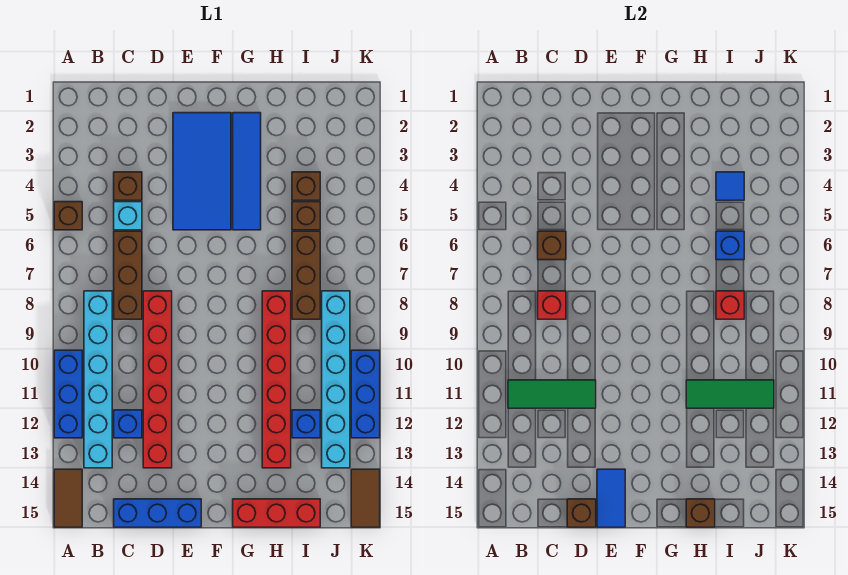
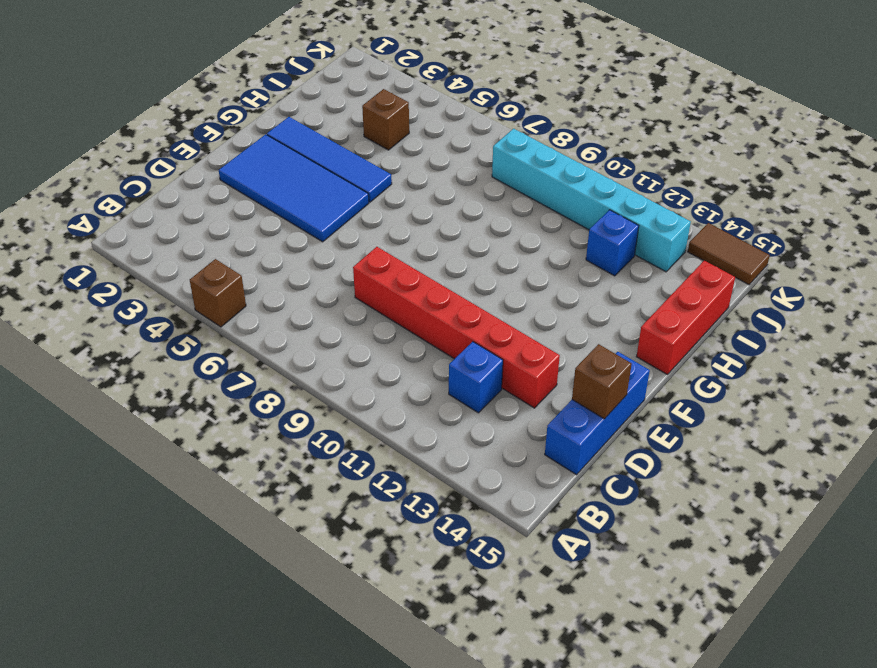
none -> blue brick A10:A12 level 1
none -> brown tile A14:A15 level 1
none -> cyan brick B8:B13 level 1
none -> brown brick C4 level 1

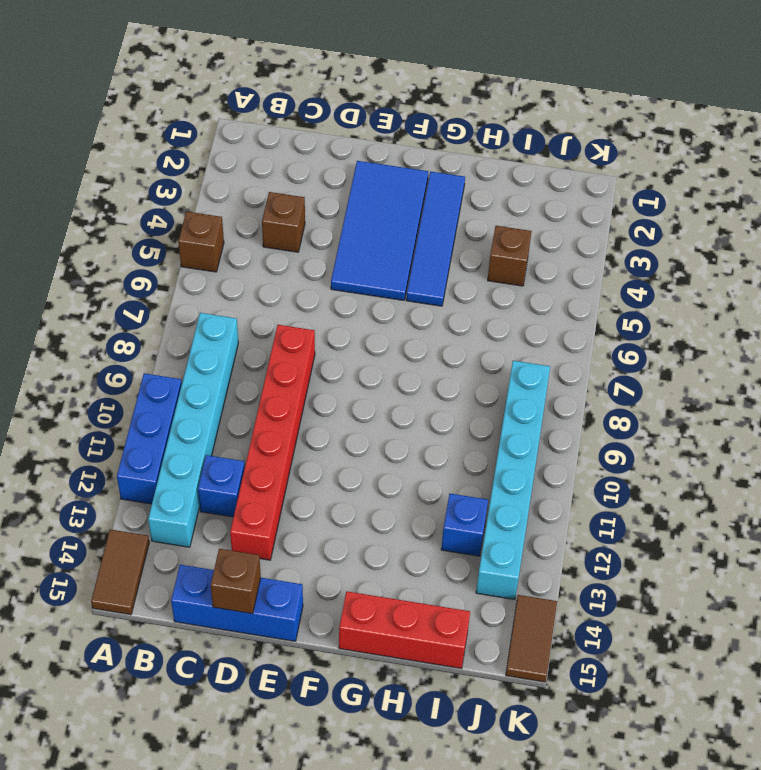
none -> cyan brick C5 level 1
none -> brown brick C6:C8 level 1
none -> red brick H8:H13 level 1
none -> brown brick I5 level 1

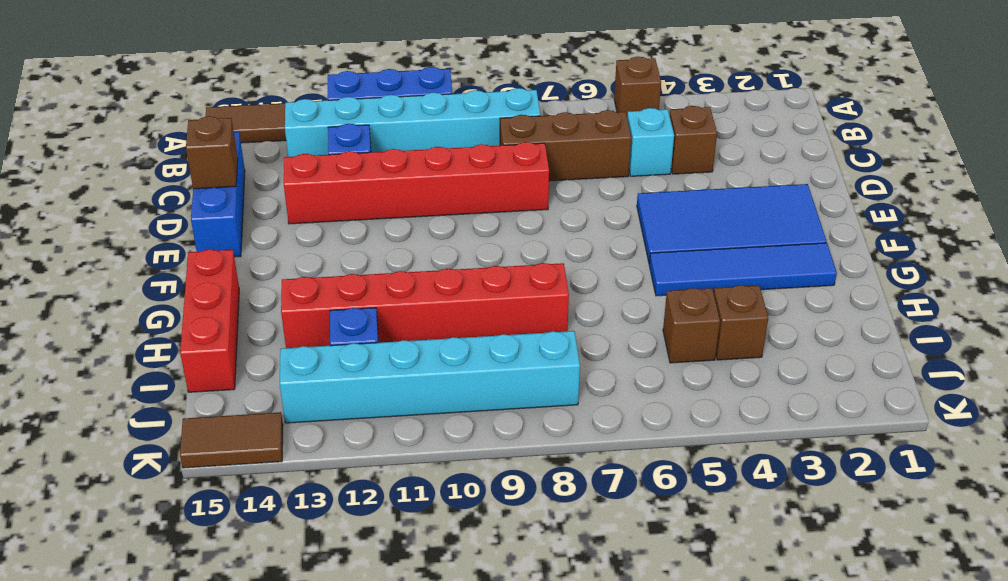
none -> brown brick I6:I8 level 1
none -> blue brick K10:K12 level 1
none -> green tile B11:D11 level 2
none -> brown brick C6 level 2

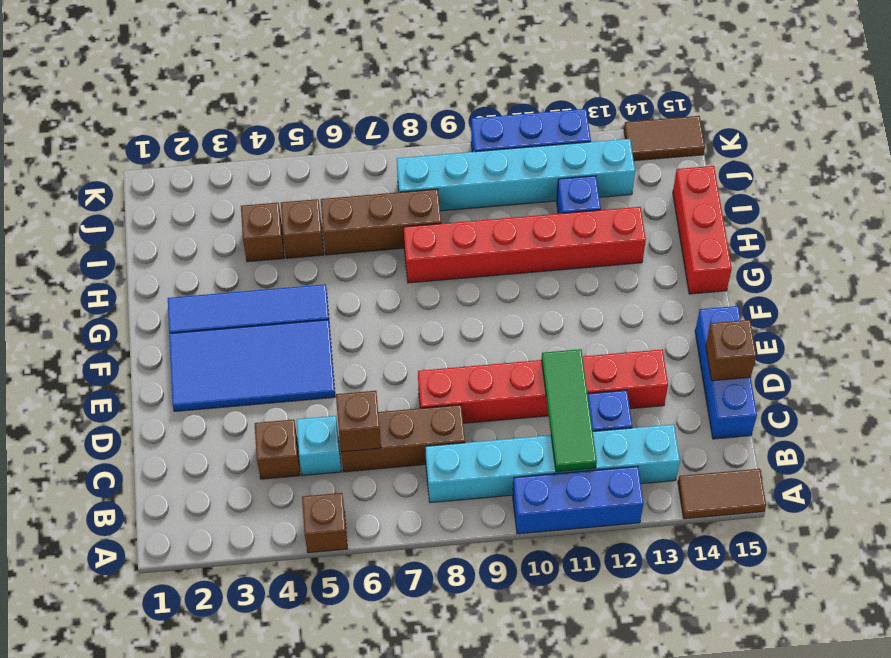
none -> red brick C8 level 2
none -> blue tile E14:E15 level 2
none -> green tile H11:J11 level 2
none -> brown brick H15 level 2

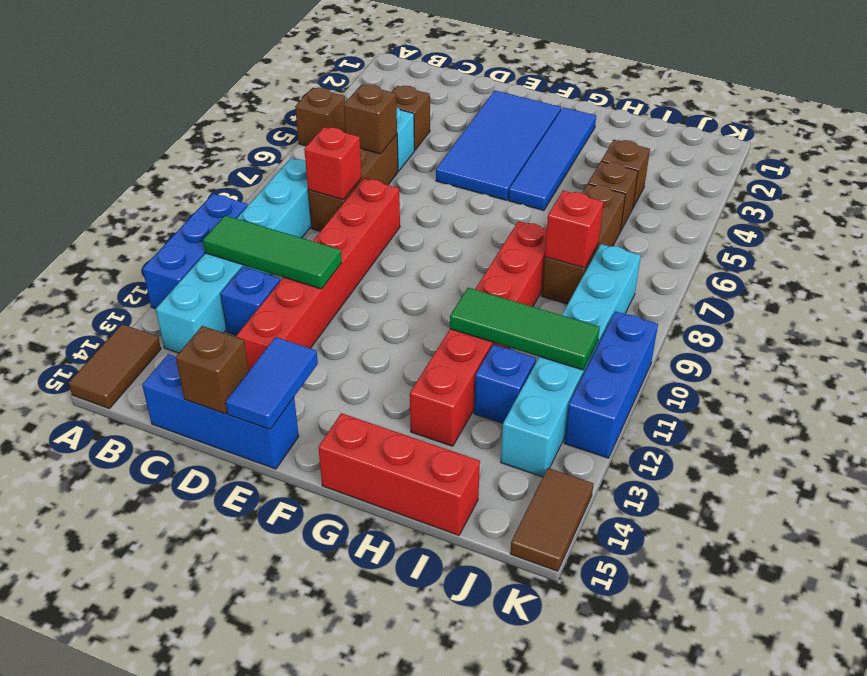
none -> brown brick H15 level 2
none -> blue tile I4 level 2
none -> blue brick I6 level 2

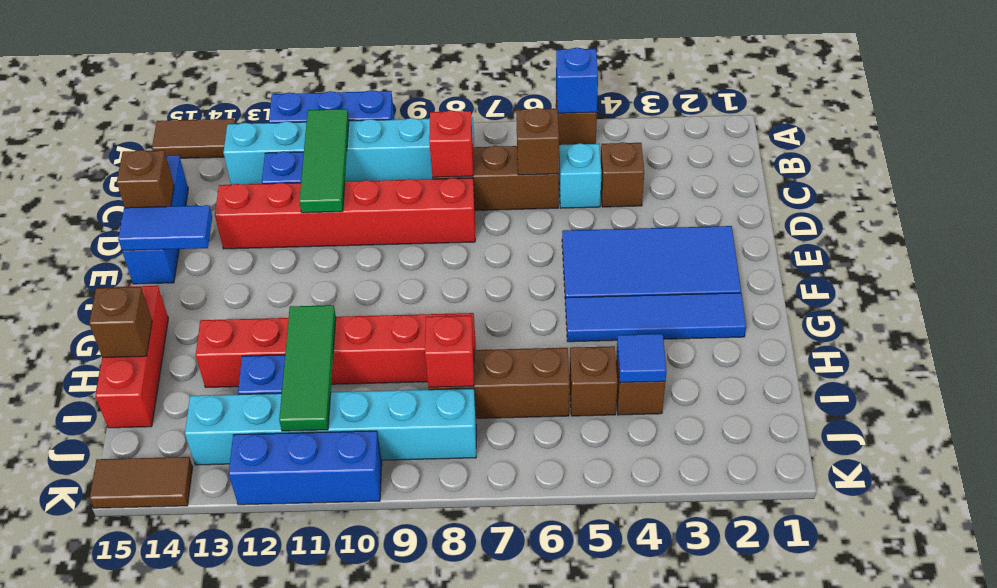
blue brick A5 level 2 -> blue brick I6 level 2

